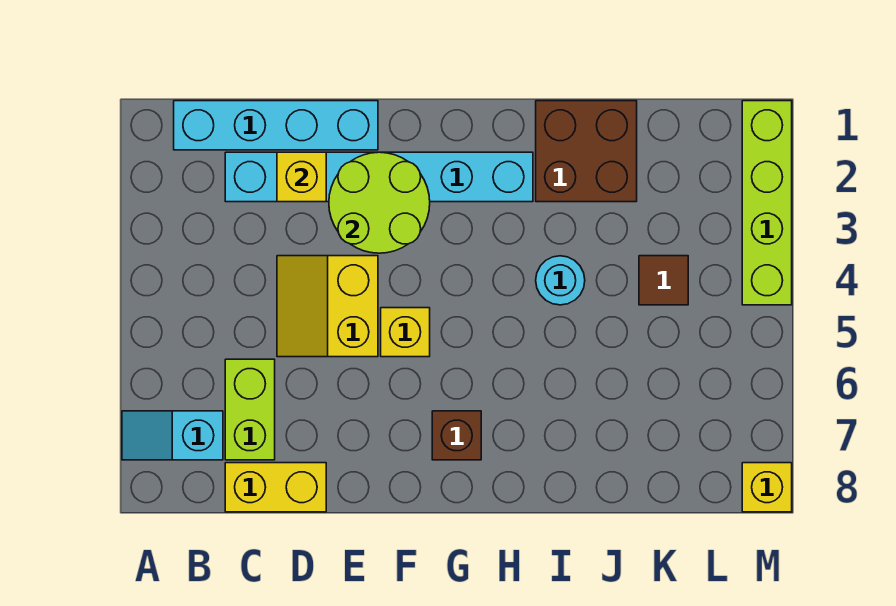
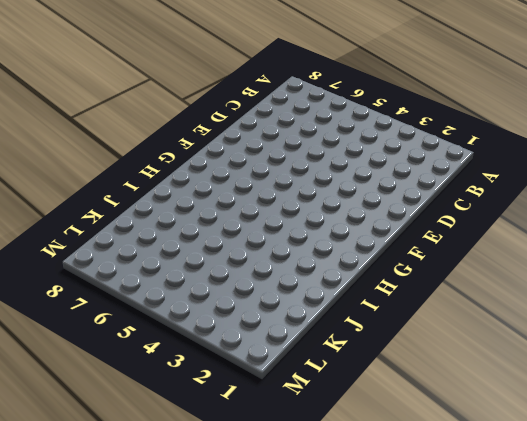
none -> cyan slope A7:B7 level 1 top B
none -> cyan brick B1:E1 level 1
none -> cyan brick C2:H2 level 1

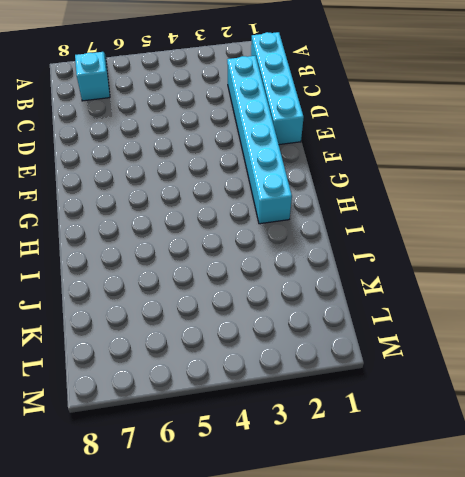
none -> lime brick C6:C7 level 1
none -> yellow brick C8:D8 level 1
none -> yellow slope D4:E5 level 1 top E

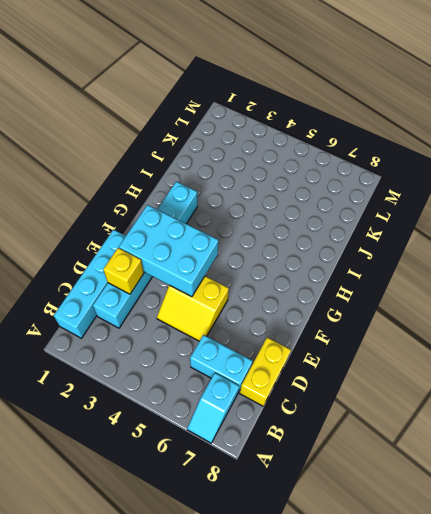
cyan brick C6:C7 level 1 -> lime brick C6:C7 level 1
cyan brick E2:F4 level 2 -> lime round brick E2:F3 level 2
none -> yellow brick F5 level 1
none -> brown brick G7 level 1
none -> brown brick I1:J2 level 1

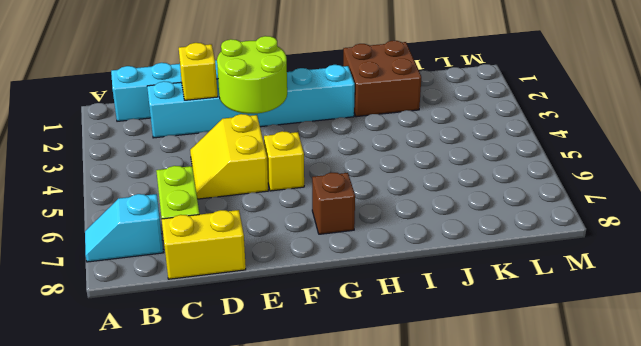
none -> cyan round brick I4 level 1
none -> brown tile K4 level 1
none -> lime brick M1:M4 level 1

